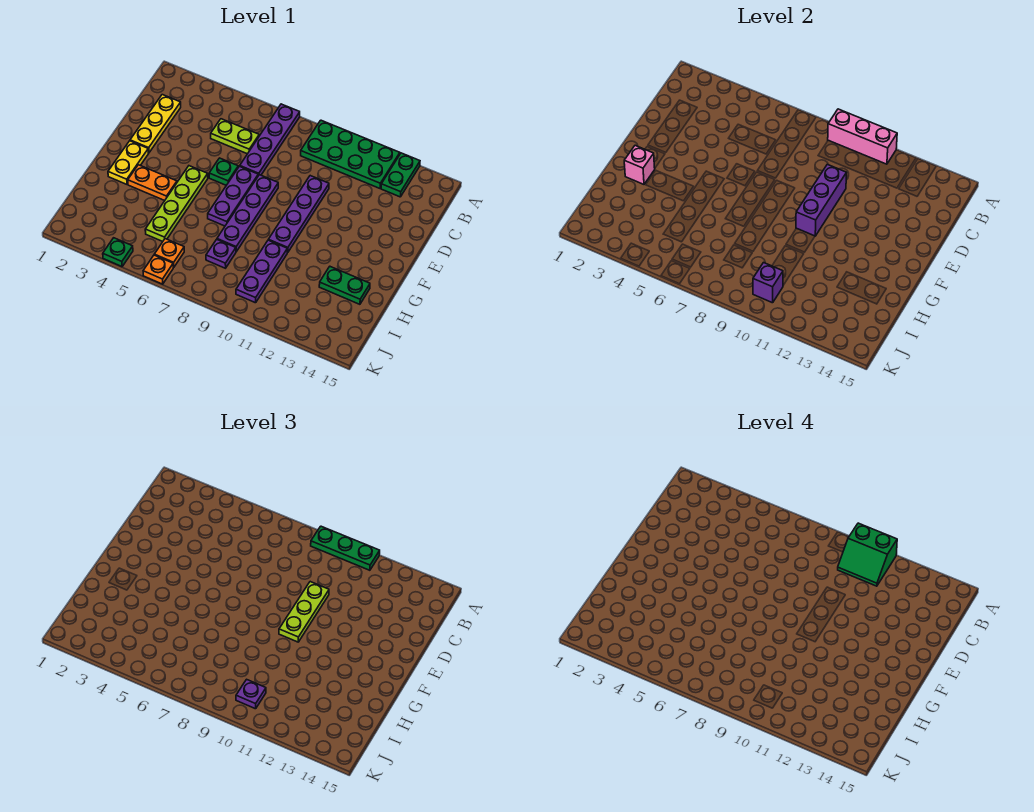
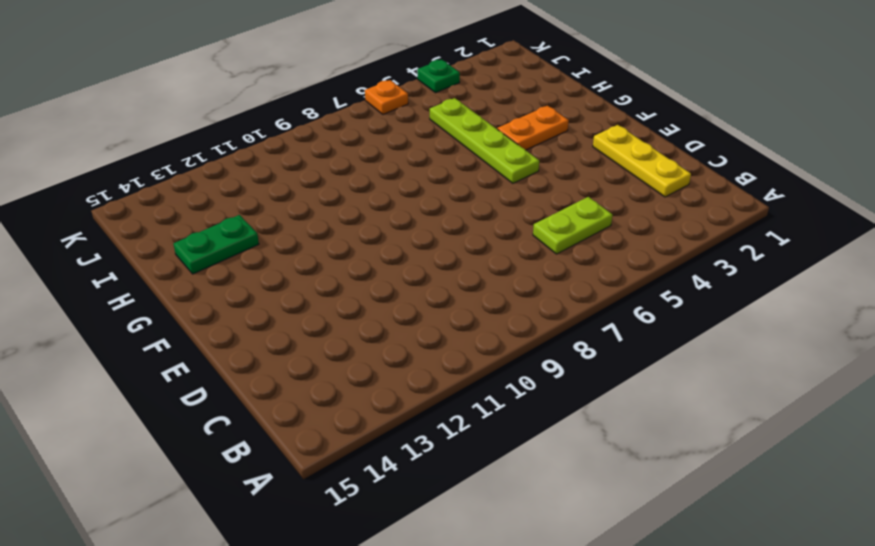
none -> purple plate A7:D7 level 1
none -> green plate A9:B12 level 1
none -> green plate A13:B13 level 1

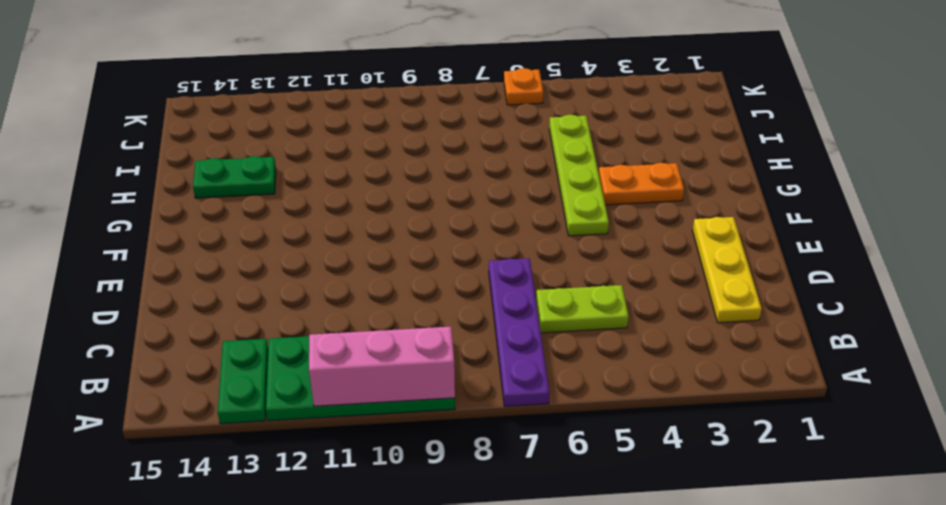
none -> purple plate D10:G10 level 1
none -> green plate E6 level 1
none -> purple plate E7:G7 level 1

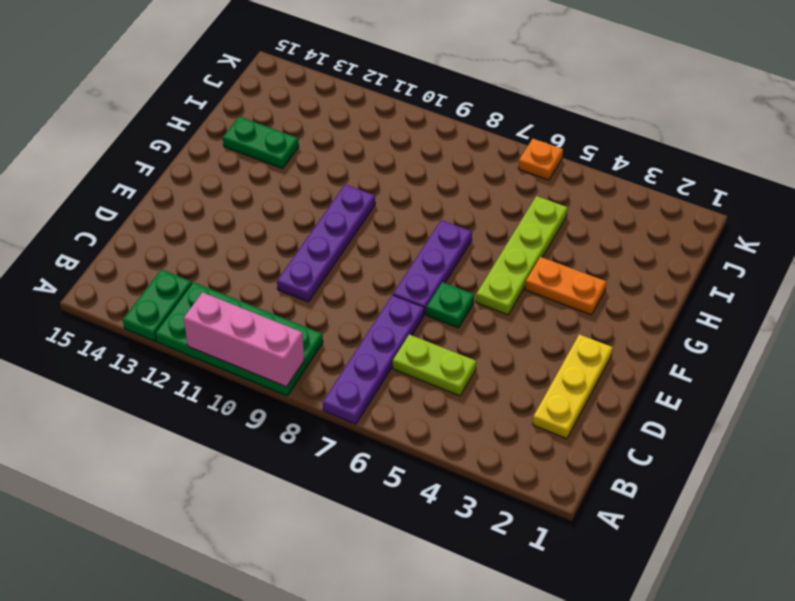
none -> purple plate E8:H8 level 1
none -> yellow plate F2:G2 level 1
none -> purple plate H10:J10 level 1

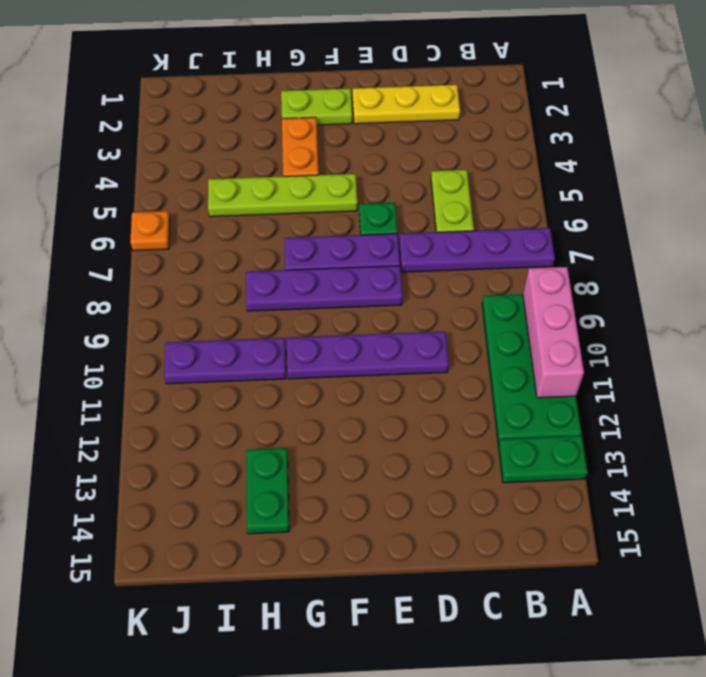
lime plate F2:G2 level 1 -> yellow plate F2:G2 level 1
none -> purple plate I8 level 1
none -> orange plate J6 level 1
none -> green plate K4 level 1

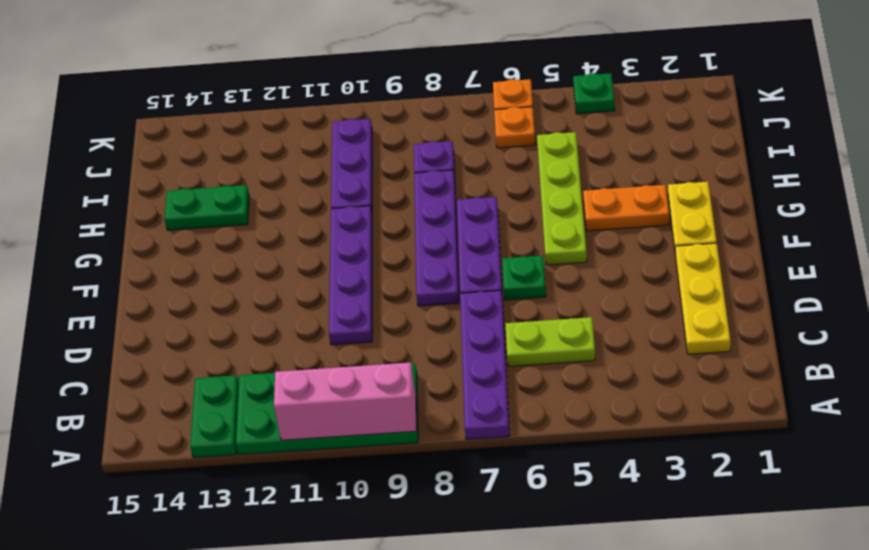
none -> purple brick D10:F10 level 2
none -> pink brick G2 level 2
none -> purple brick J10 level 2

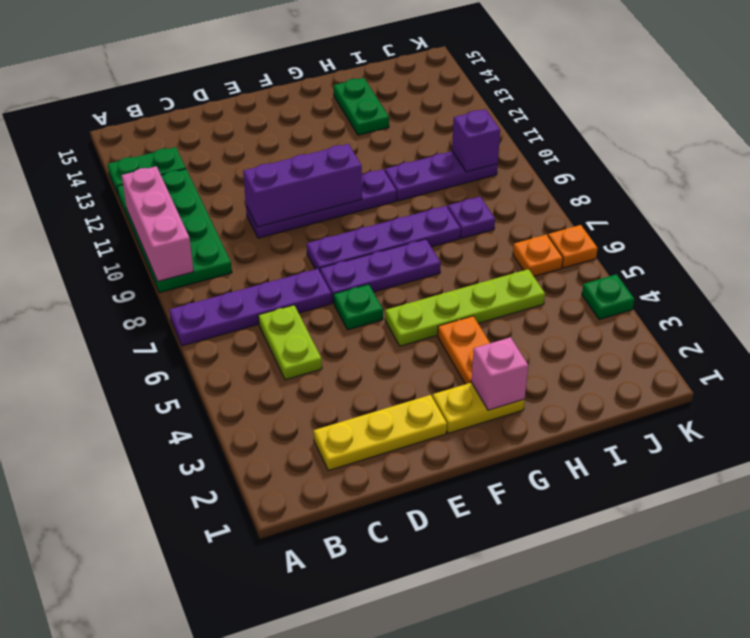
none -> green plate A9:A11 level 3
none -> lime plate D10:F10 level 3
none -> purple plate J10 level 3

